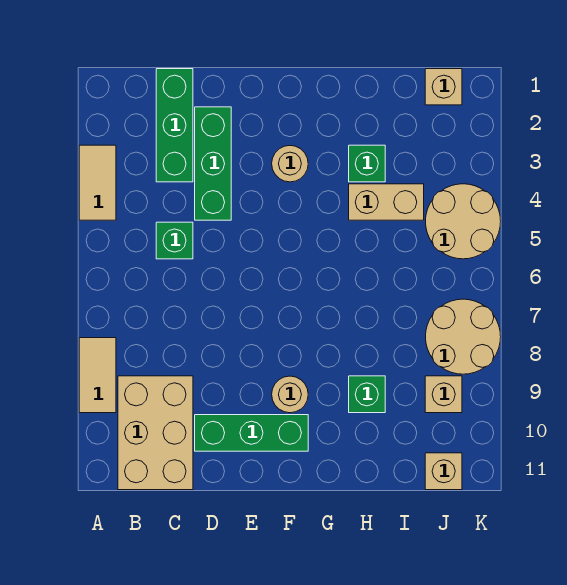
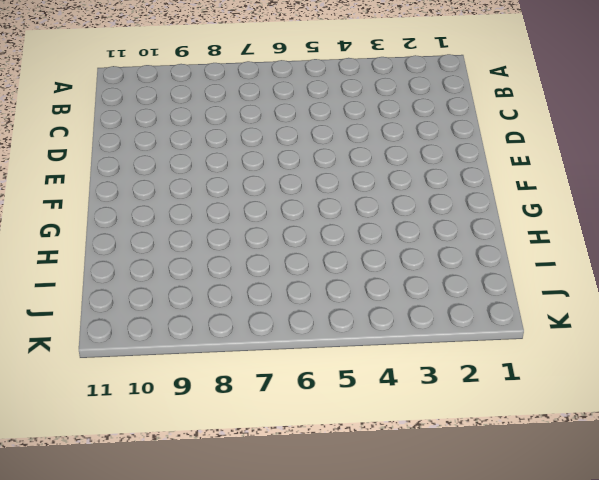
none -> tan tile A3:A4 level 1
none -> tan tile A8:A9 level 1
none -> tan brick B9:C11 level 1

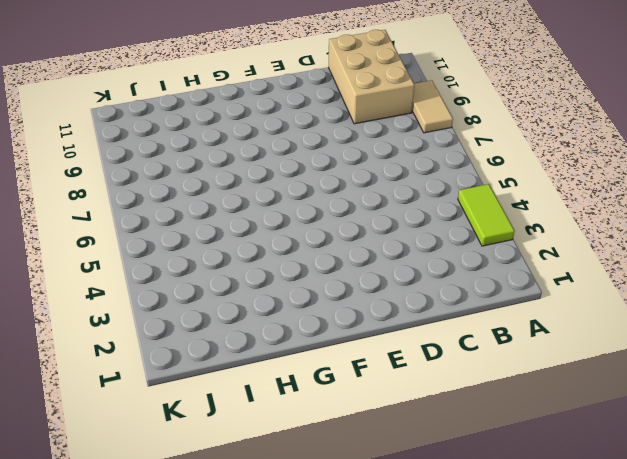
lime tile A3:A4 level 1 -> tan tile A3:A4 level 1
none -> green brick C1:C3 level 1
none -> green brick C5 level 1
none -> green brick D2:D4 level 1

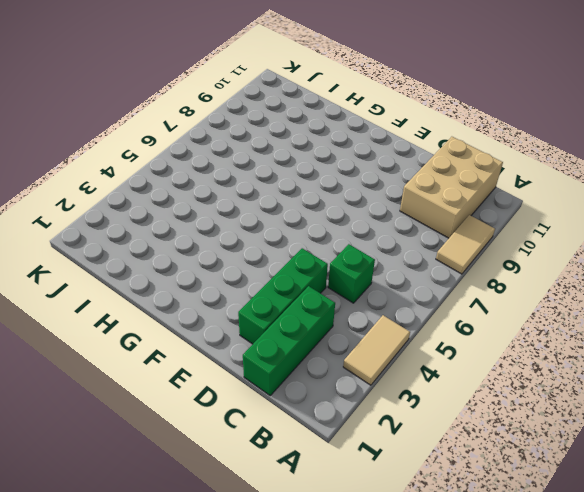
none -> green brick D10:F10 level 1
none -> tan round brick F3 level 1
none -> tan round brick F9 level 1

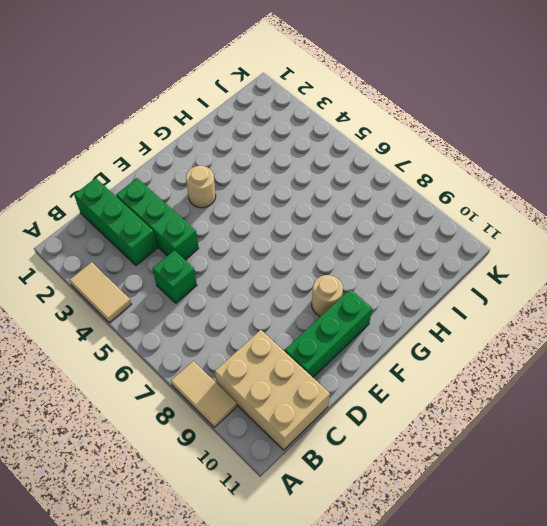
none -> green brick H3 level 1
none -> tan brick H4:I4 level 1
none -> green brick H9 level 1

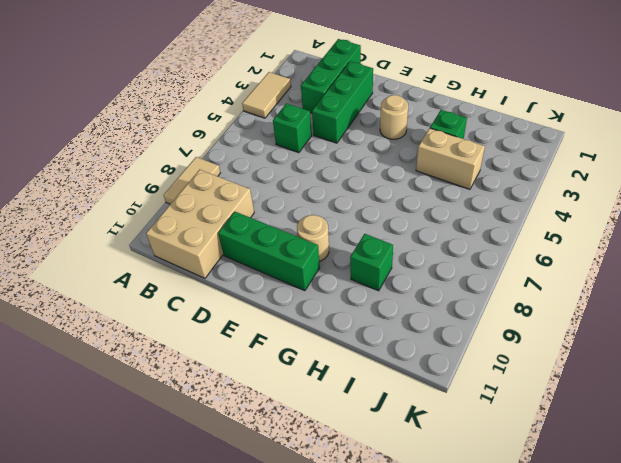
none -> tan brick J1 level 1
none -> tan round brick J4:K5 level 1
none -> tan round brick J7:K8 level 1

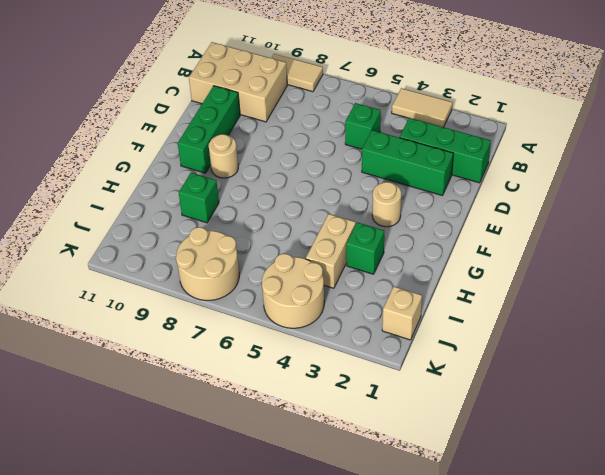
none -> tan brick J9 level 1
none -> tan brick J11 level 1

